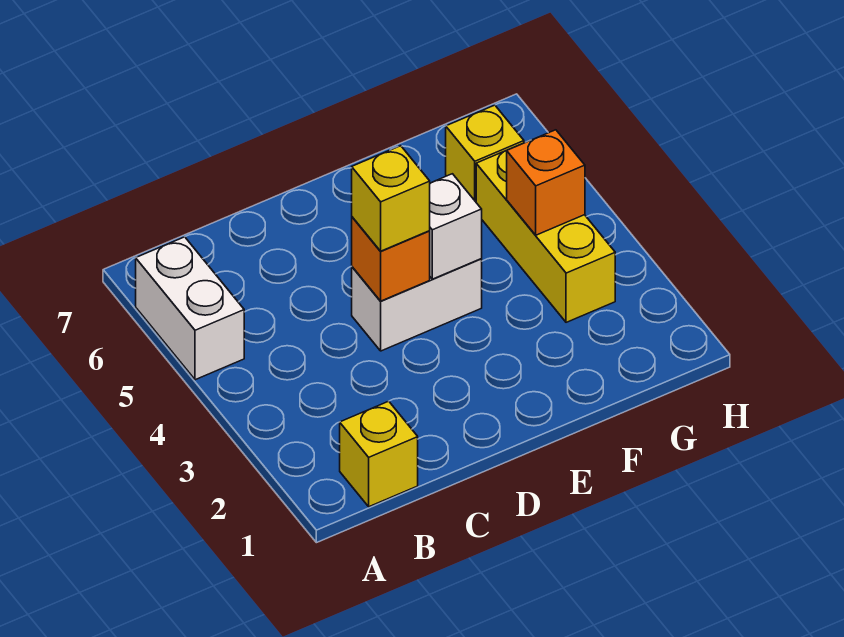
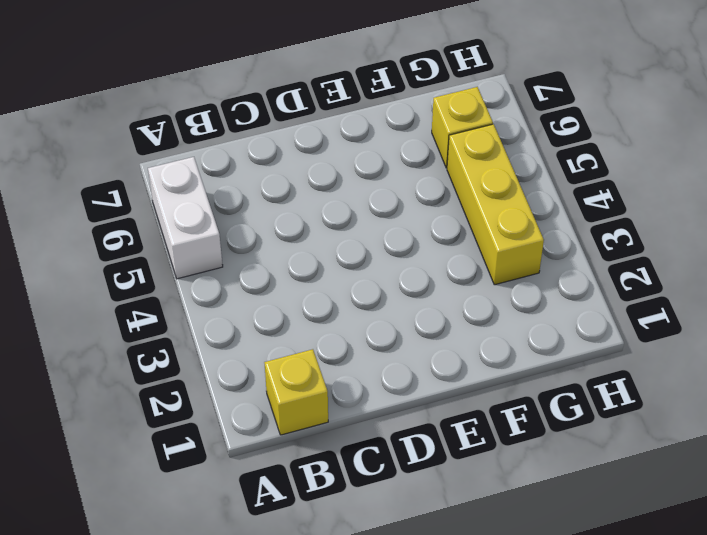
none -> white brick D4:E4 level 1
none -> orange brick D4 level 2

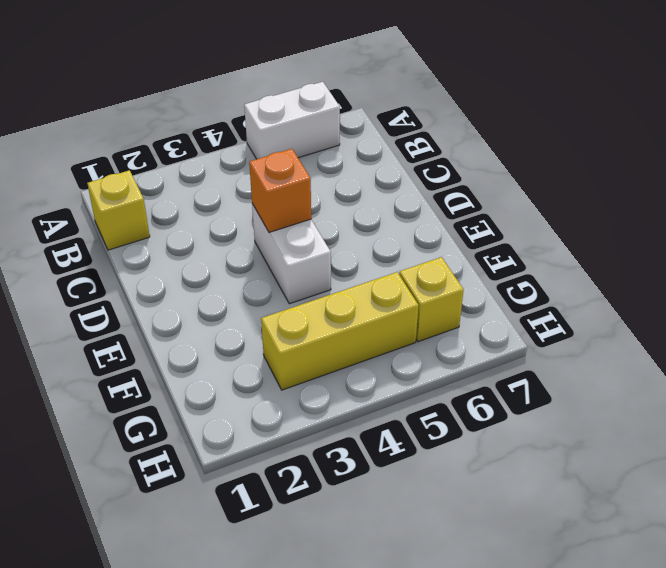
none -> white brick E4 level 2
none -> orange brick G4 level 2

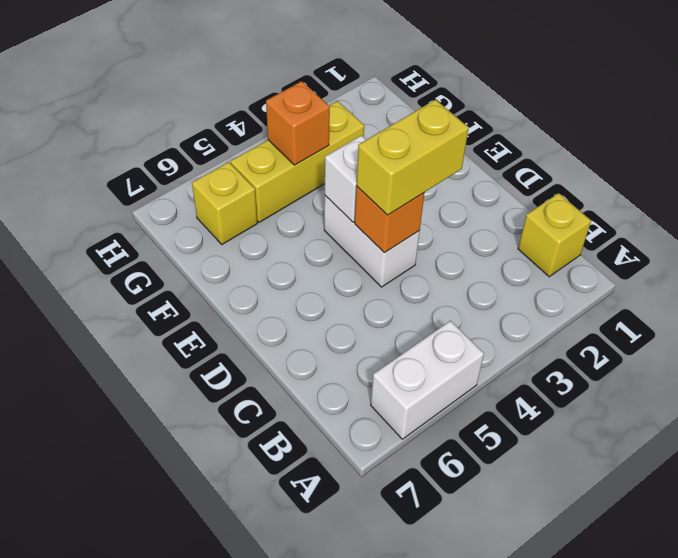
yellow brick D3:D4 level 3 -> yellow brick D4 level 3

